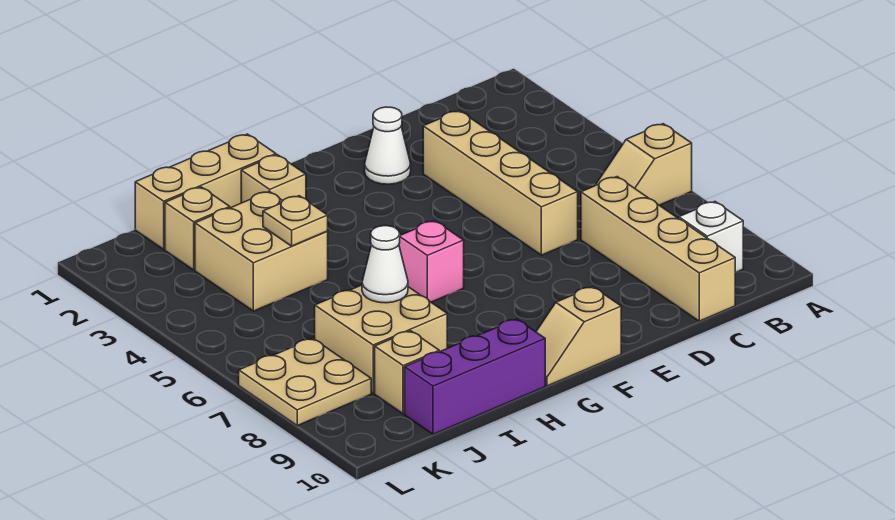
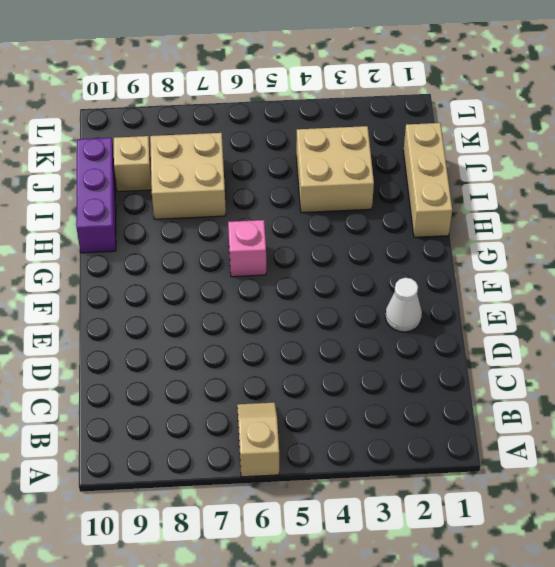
none -> white brick B9 level 1
none -> tan brick C7:C10 level 1
none -> tan brick D3:D6 level 1

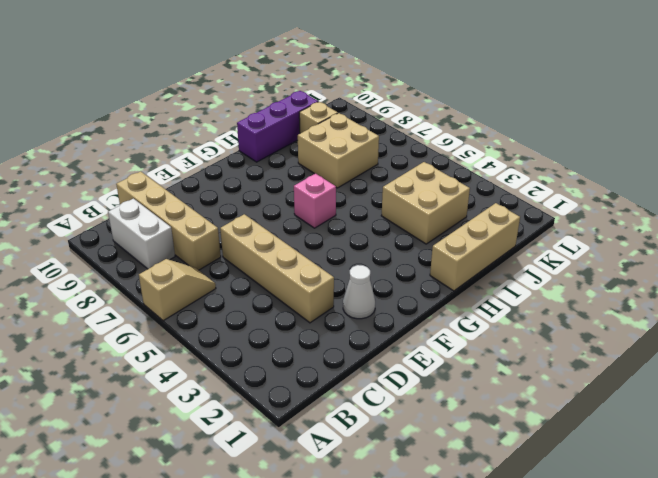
white brick B8:B9 level 1 -> white brick B9 level 1
none -> tan slope F10:G10 level 1 top F
none -> tan brick H2 level 1
none -> tan brick J2 level 1

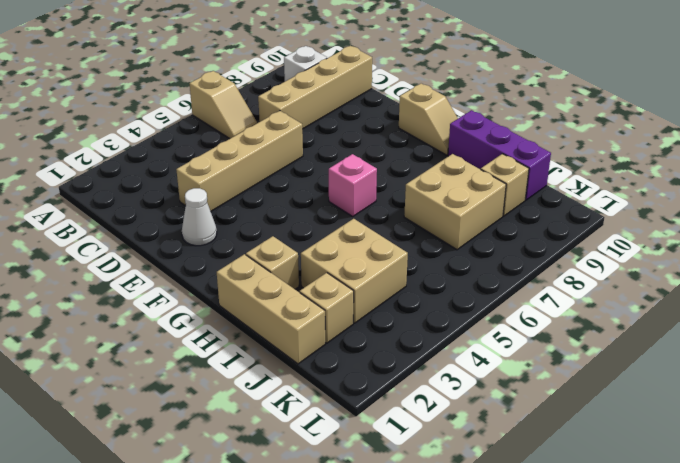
none -> tan plate K7:L8 level 1
none -> tan plate I4 level 2
none -> white cone I7 level 2

